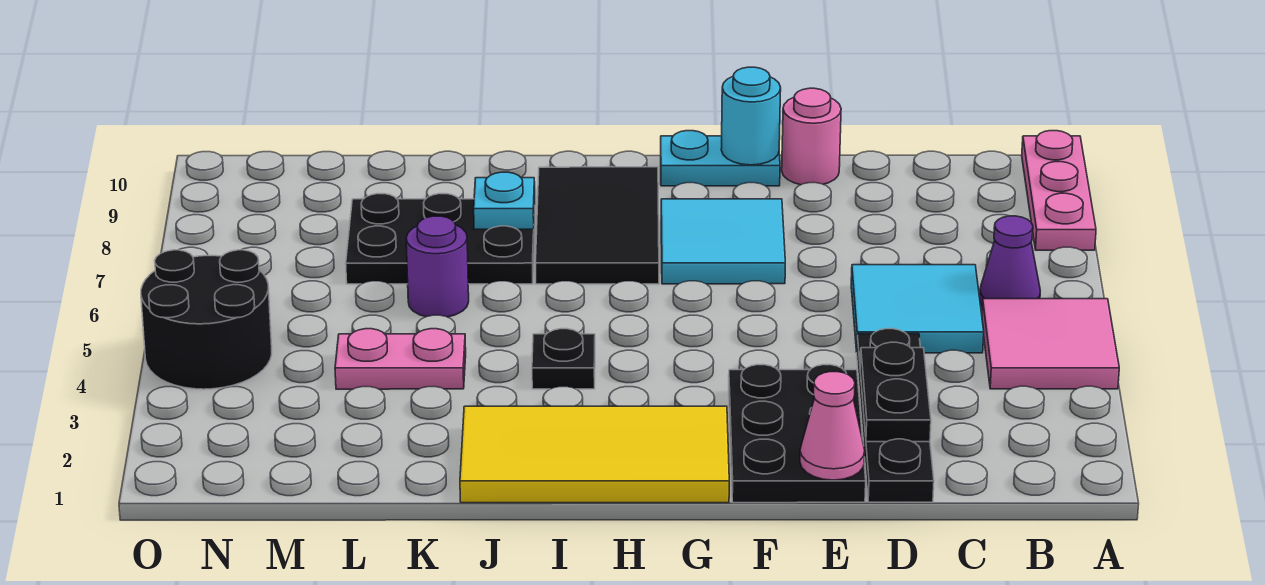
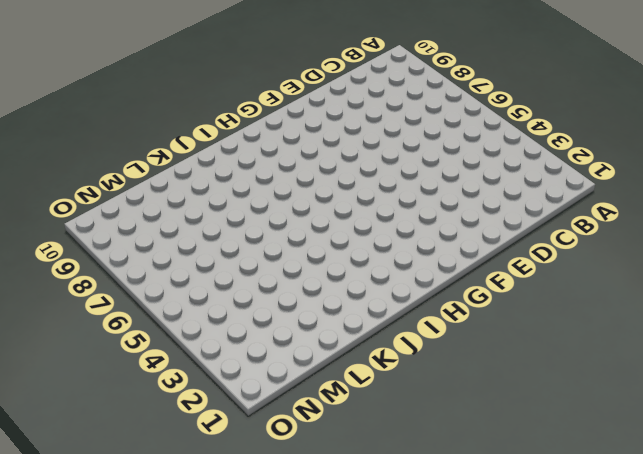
none -> pink tile A4:B5 level 1
none -> pink plate A8:A10 level 1
none -> purple cone B6 level 1

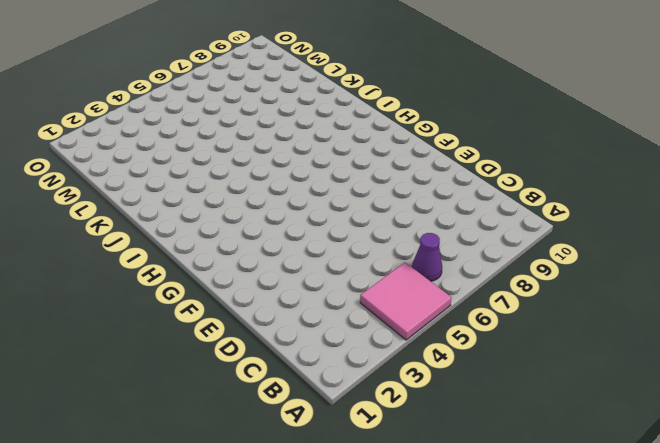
none -> pink plate A8:A10 level 1
none -> cyan tile C5:D6 level 1
none -> black plate D1:D4 level 1

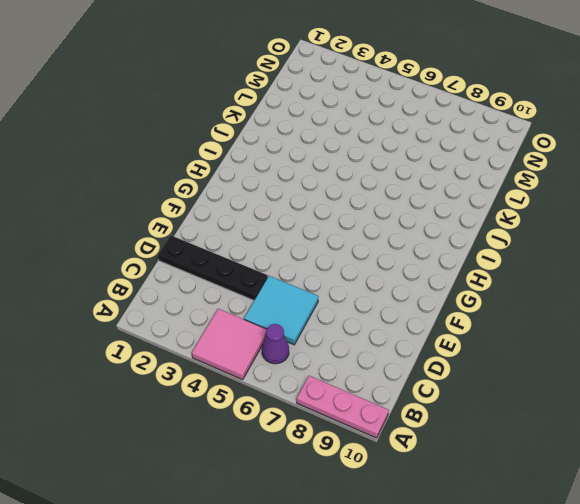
none -> black plate E1:F3 level 1
none -> pink round brick E10 level 1
none -> cyan tile F7:G8 level 1

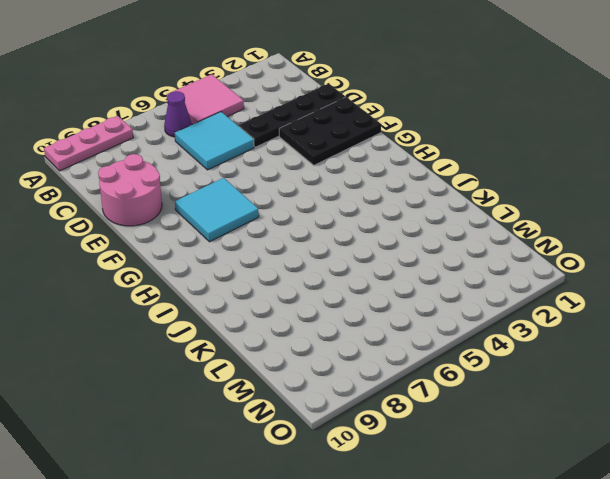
pink round brick D9:E10 level 1 -> pink round brick E10 level 1
none -> cyan plate F10:G10 level 1
none -> yellow tile G1:J2 level 1
none -> black tile H7:I9 level 1

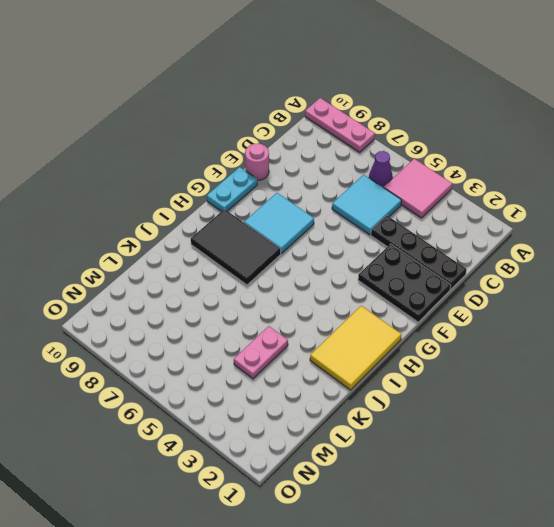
yellow tile H1:J2 level 1 -> yellow tile G1:J2 level 1
none -> black plate I4 level 1
none -> black plate J7:L8 level 1
none -> purple round brick K6 level 1

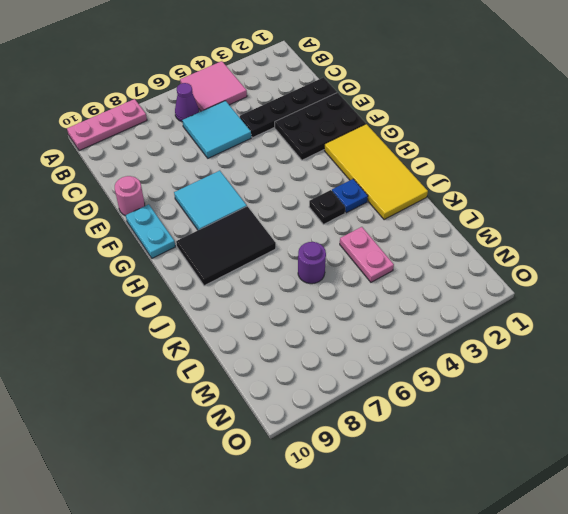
blue plate I3 level 1 -> none
none -> black plate J7:L8 level 1
none -> black round brick N4:O5 level 1
none -> black plate D2:D3 level 2

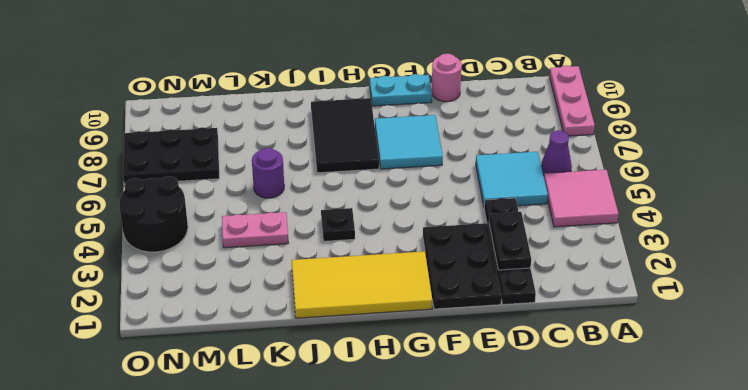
black plate M7:O8 level 1 -> black plate J7:L8 level 1
none -> pink cone E1 level 2
none -> cyan round brick F10 level 2
none -> cyan plate J8 level 2

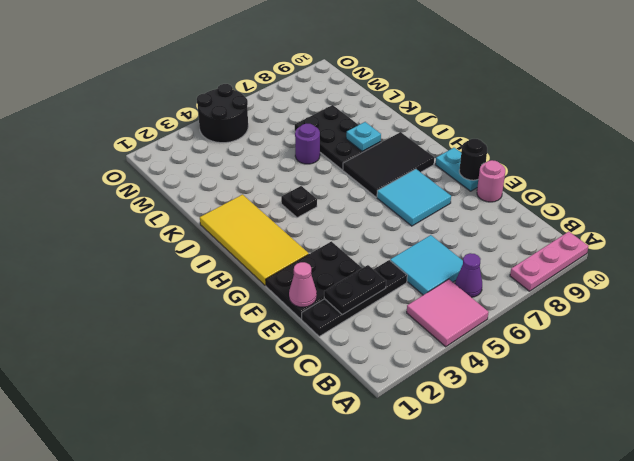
black round brick F10 level 2 -> cyan round brick F10 level 2
none -> pink plate K4:L4 level 1

